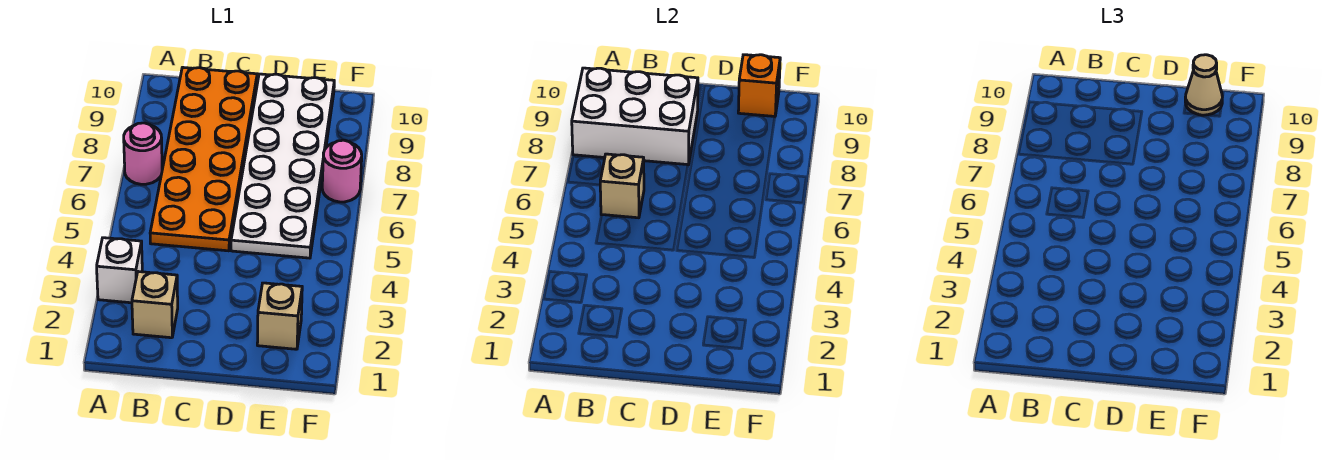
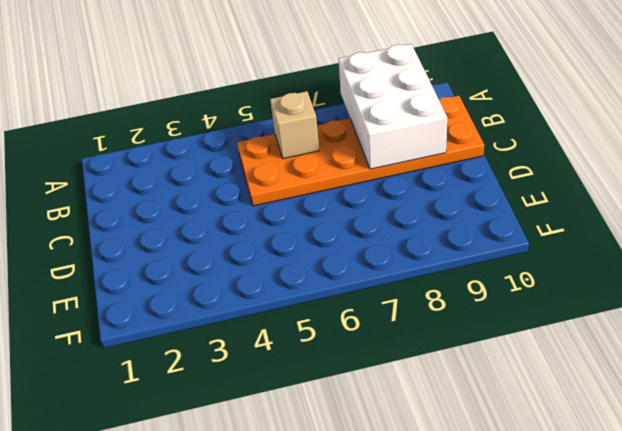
none -> white brick A3 level 1
none -> pink round brick A7 level 1

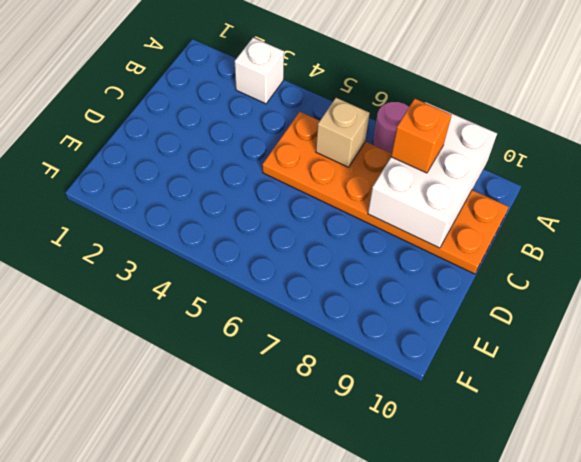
orange brick B8 level 3 -> orange brick E10 level 2
none -> tan brick B2 level 1
none -> white plate D5:E10 level 1

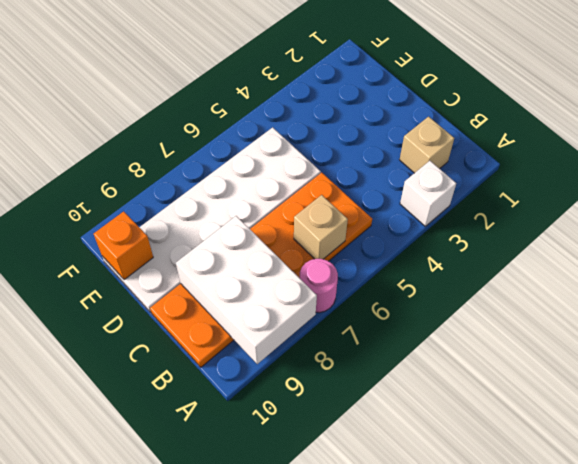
none -> tan brick E2 level 1
none -> pink round brick F7 level 1

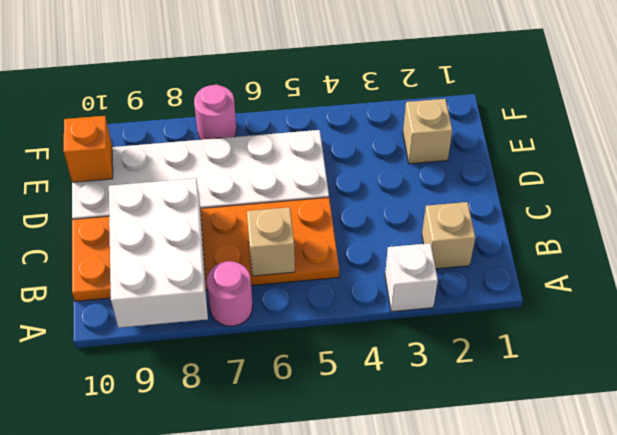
none -> tan cone E10 level 3

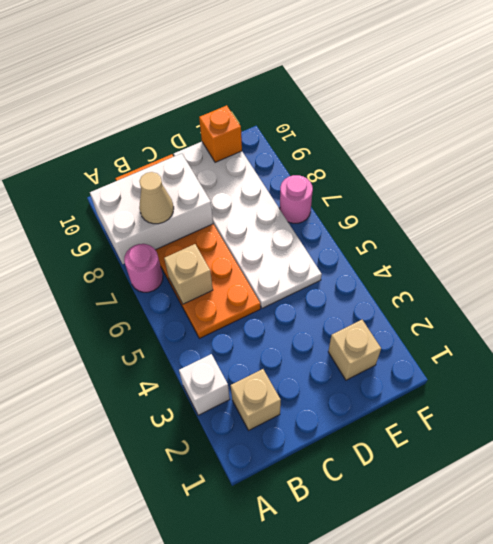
tan cone B8 level 3 -> tan cone E10 level 3

